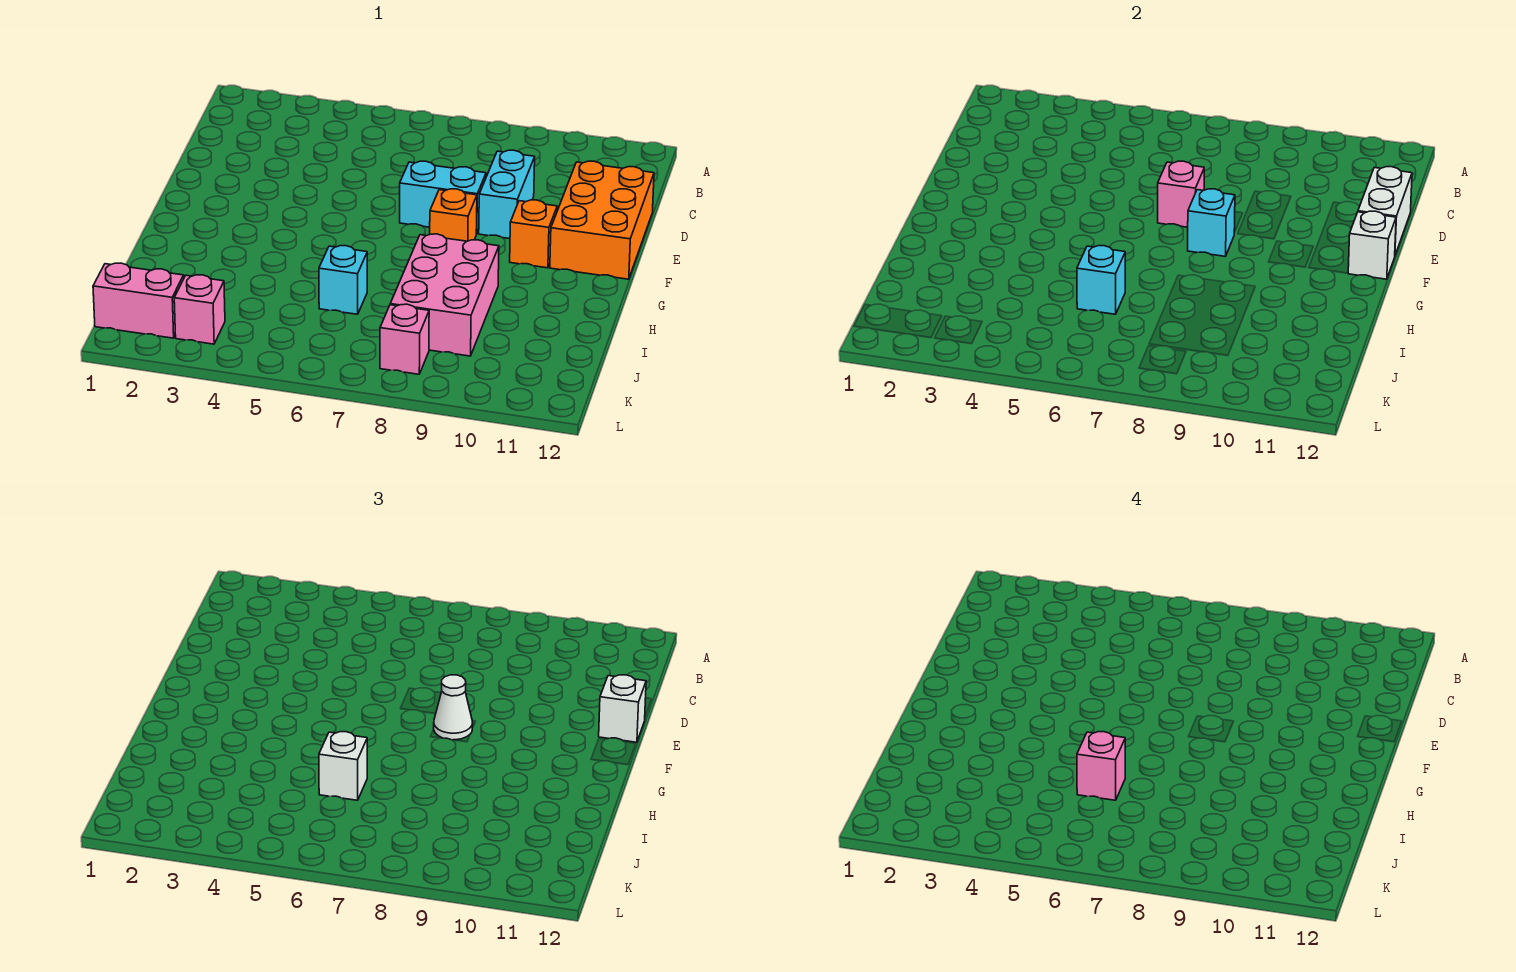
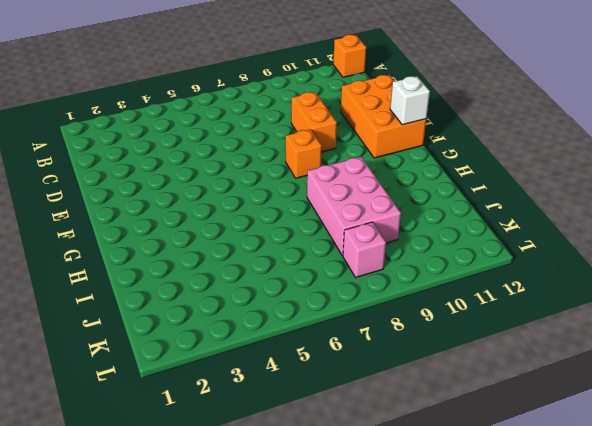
orange brick A12 level 1 -> orange brick F10 level 1
orange brick D9:E9 level 1 -> cyan brick D9:E9 level 1
none -> cyan brick E7:E8 level 1
none -> cyan brick I6 level 1
none -> pink brick K1:K2 level 1

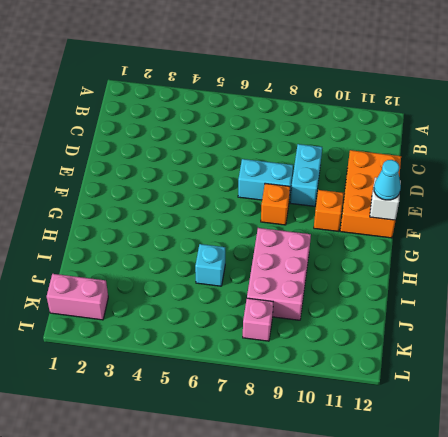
cyan cone F12 level 3 -> none
none -> pink brick K3 level 1
none -> white brick D12:E12 level 2
none -> pink brick E7 level 2

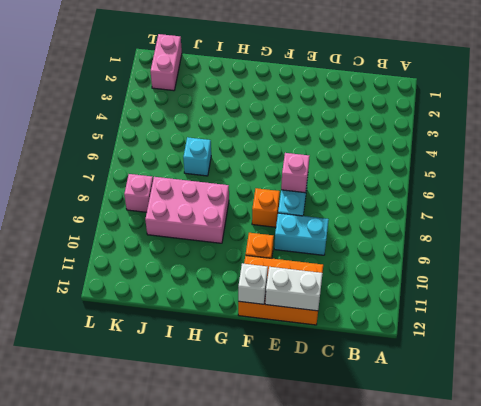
none -> pink brick K3 level 1
none -> cyan brick F8 level 2
none -> cyan brick I6 level 2

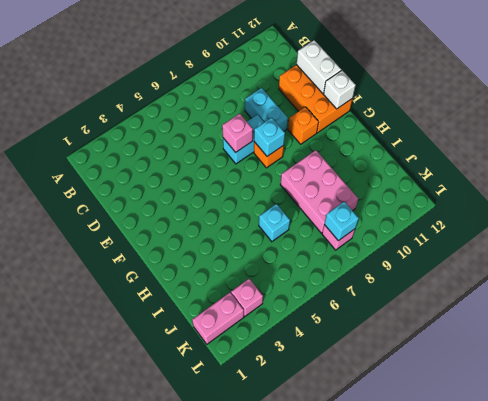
cyan brick K8 level 2 -> cyan brick I6 level 2
none -> white brick E12 level 3
none -> white cone F8 level 3
none -> white brick I6 level 3

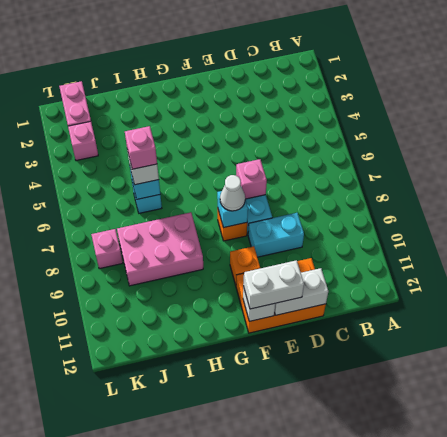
white brick E12:F12 level 3 -> white brick E12 level 3

